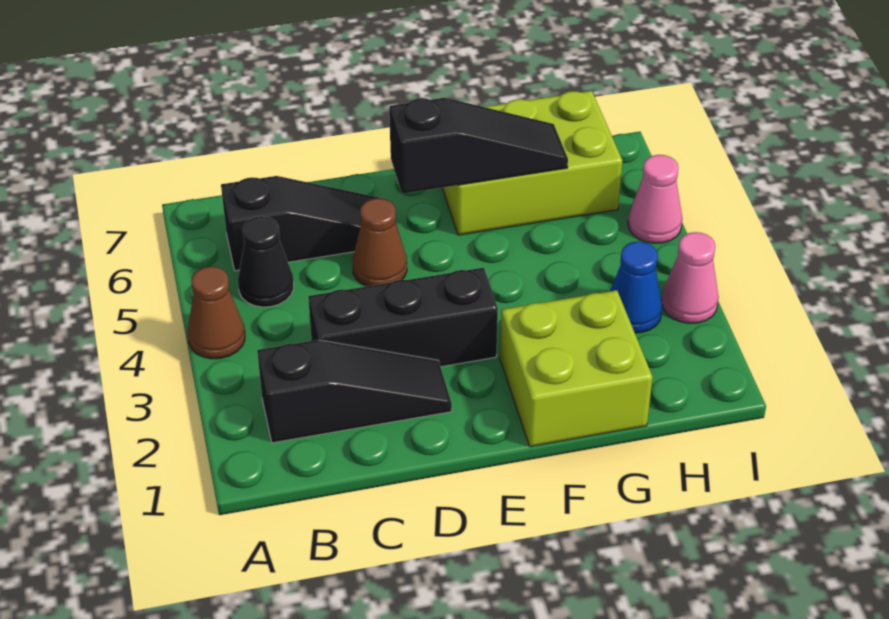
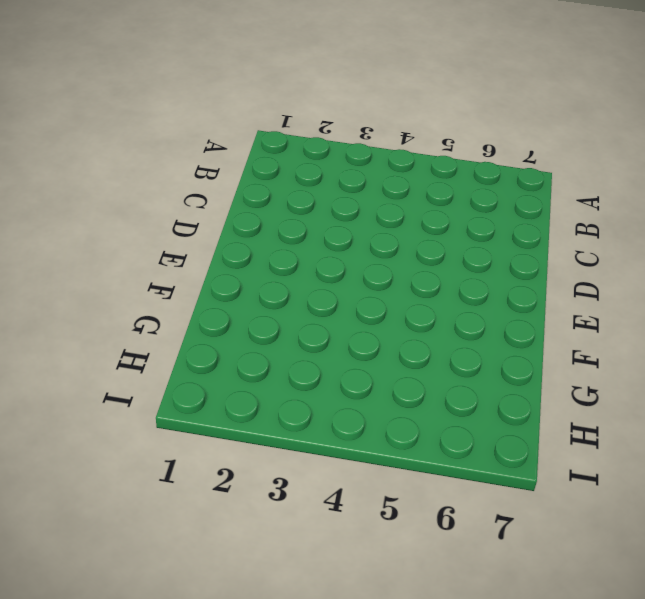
none -> brown cone A4 level 1
none -> black slope B2:D2 level 1 top B
none -> black cone B5 level 1

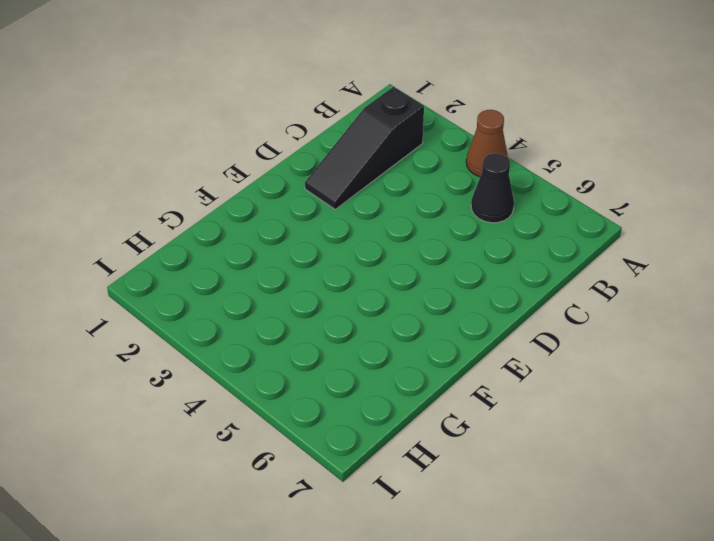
none -> black slope B6:D6 level 1 top B
none -> black brick C3:E3 level 1
none -> brown cone D5 level 1

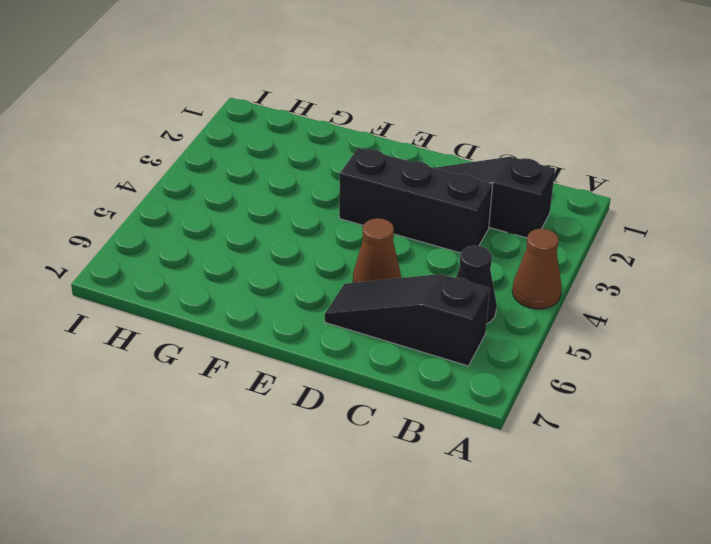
none -> lime brick F1:G2 level 1
none -> lime brick F6:H7 level 1
none -> blue cone H3 level 1

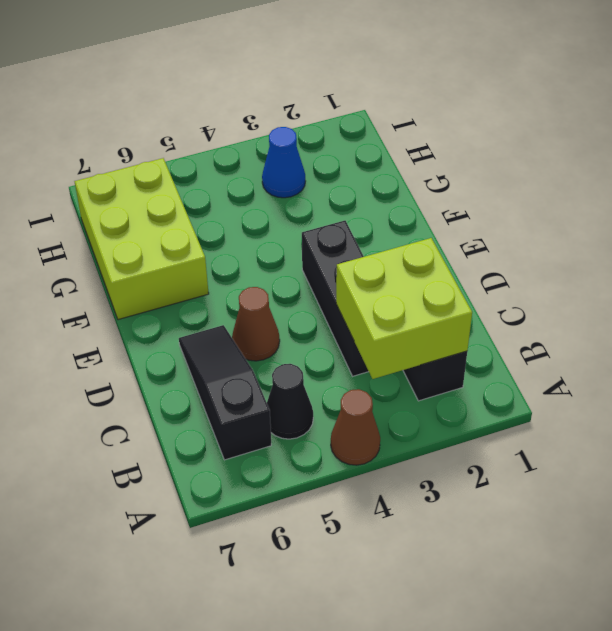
lime brick B2:C3 level 2 -> lime brick F1:G2 level 1
none -> pink cone I3 level 1
none -> pink cone I5 level 1
none -> black slope E6:G6 level 2 top E

